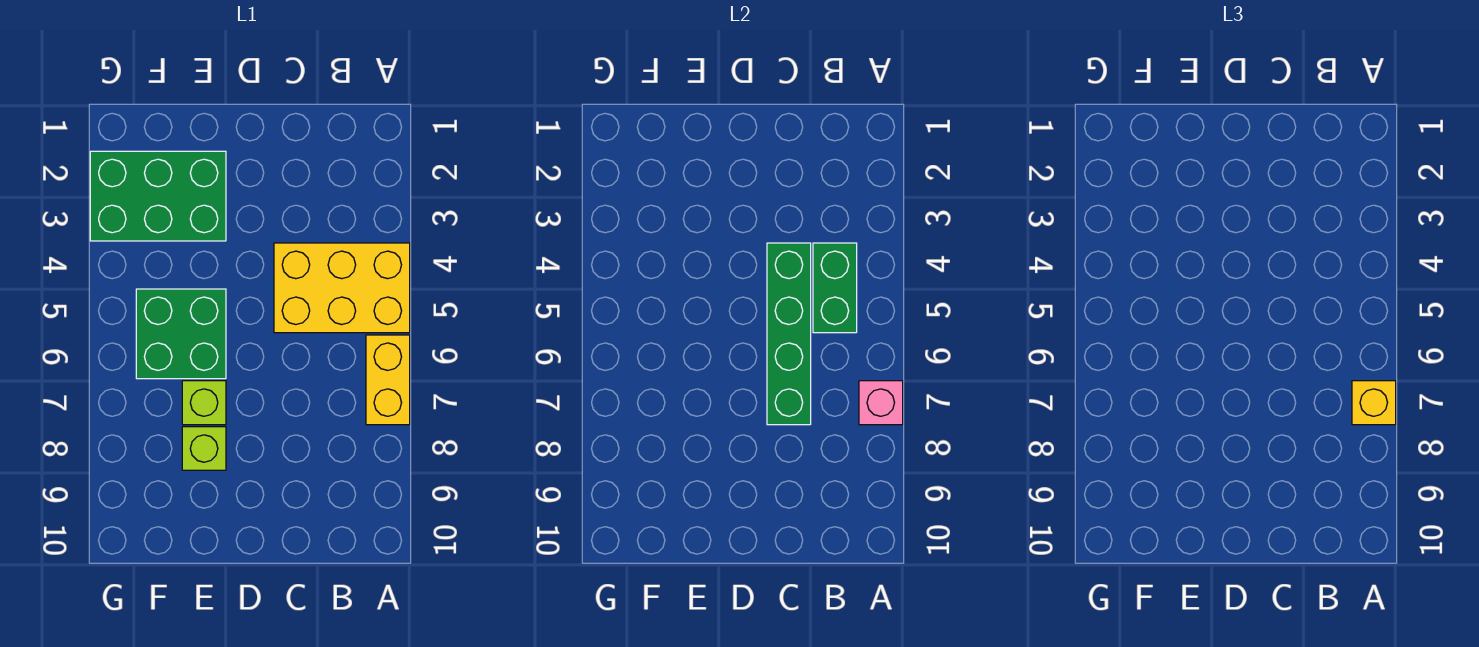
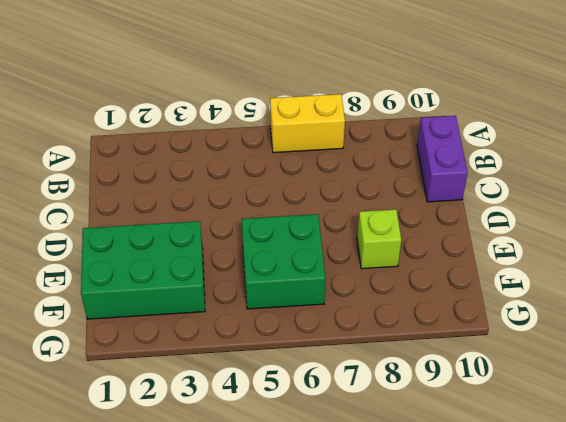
purple brick B10:C10 level 1 -> none
green brick E1:F3 level 1 -> green brick E2:G3 level 1
none -> yellow brick A4:C5 level 1
none -> lime brick E7 level 1

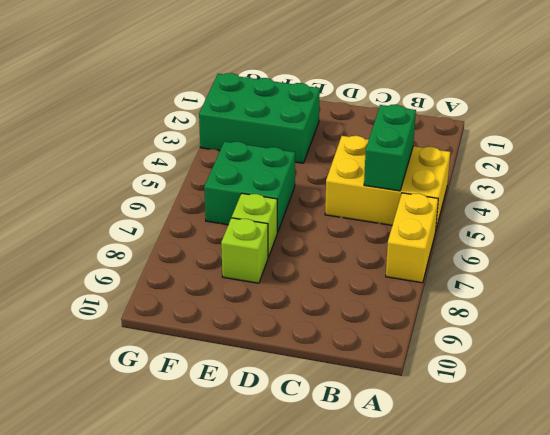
none -> pink brick A7 level 2
none -> green brick C4:C7 level 2

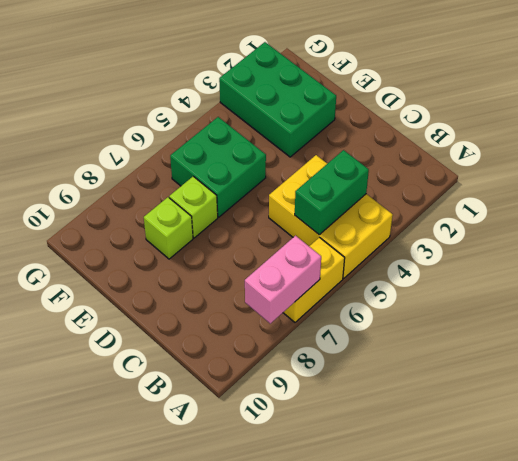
pink brick A7:A8 level 2 -> pink brick A7 level 2
none -> green brick C4:C7 level 2
none -> yellow brick A7 level 3

